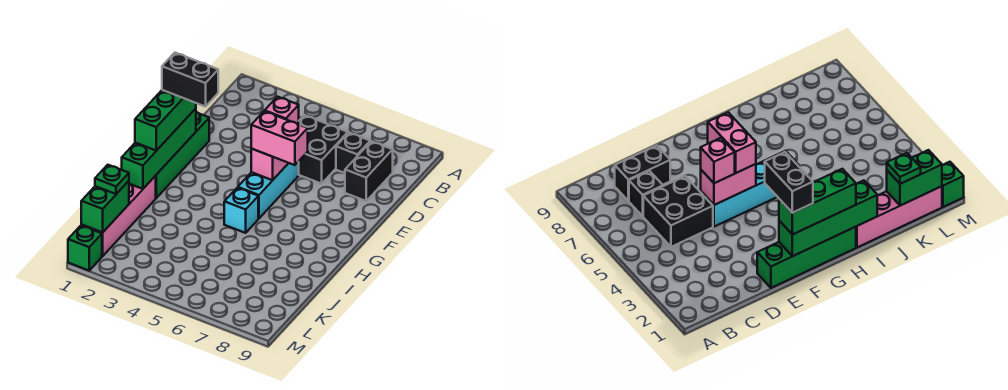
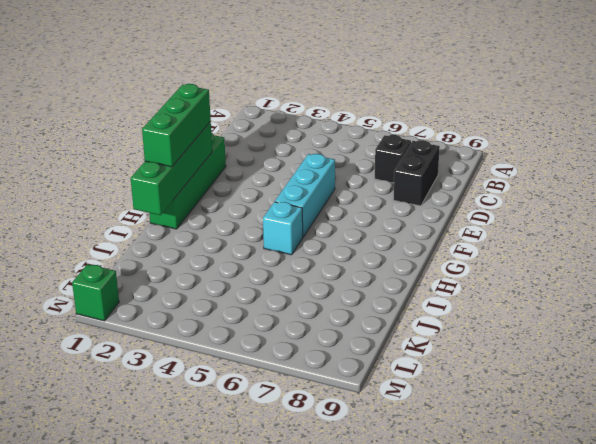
none -> black brick C5:D6 level 1
none -> pink brick I1:L1 level 1
none -> pink brick E5:F5 level 2

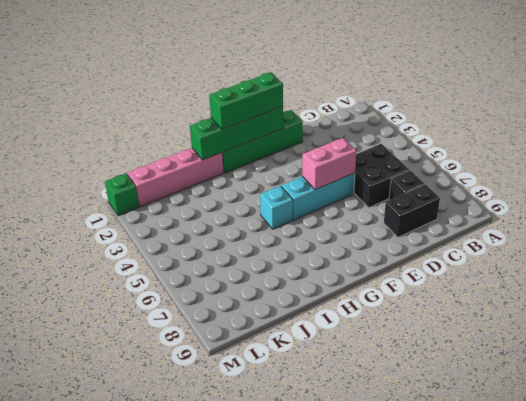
none -> green brick K1:L1 level 2
none -> pink brick E5 level 3
none -> pink brick F5:F6 level 3

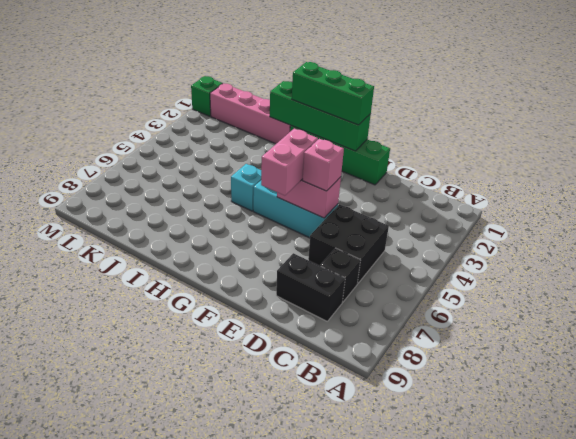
none -> green brick K1:L1 level 2
none -> green plate K1 level 3
none -> black brick F1:F2 level 4

